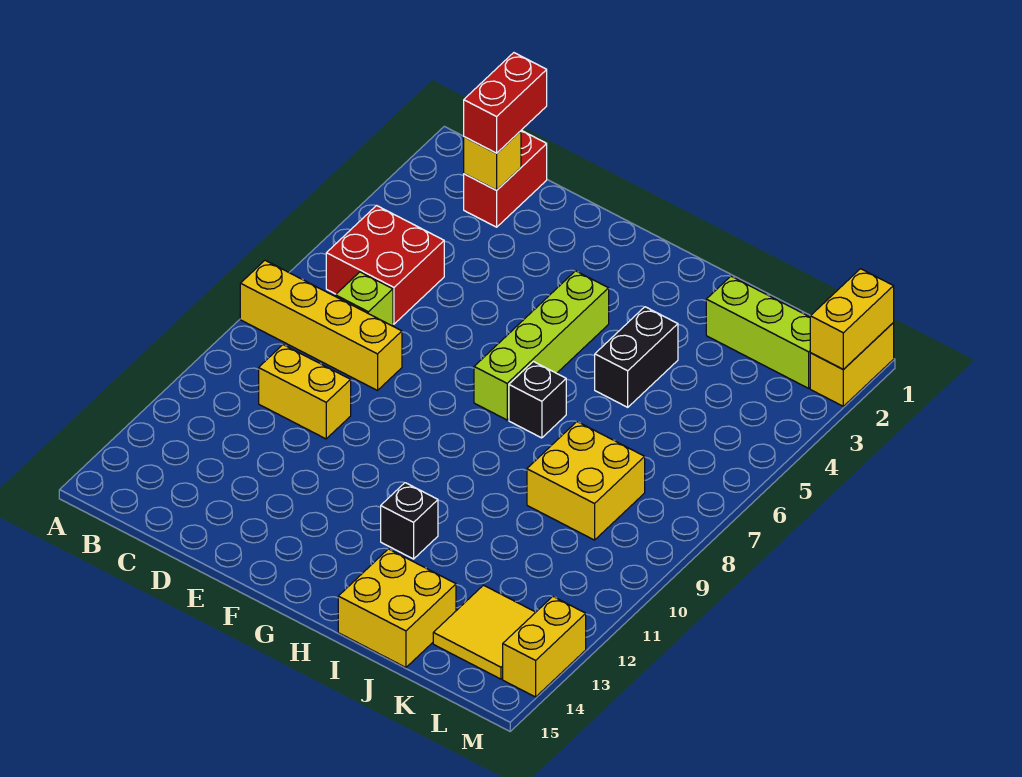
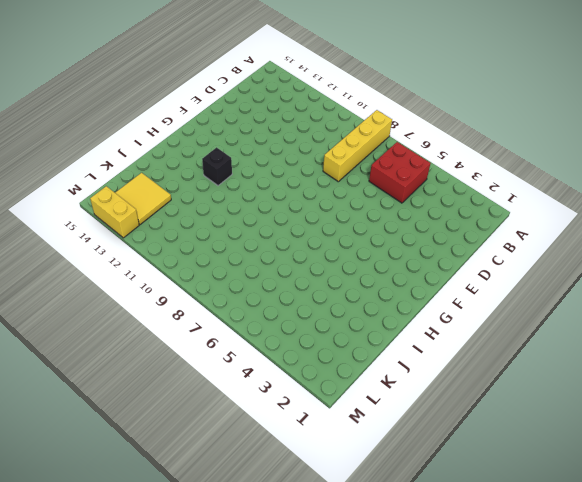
none -> red brick C1:C2 level 1
none -> lime brick C7 level 1
none -> yellow brick C10:D10 level 1

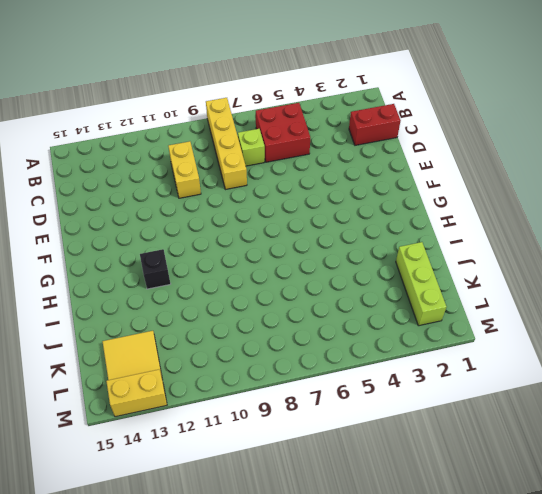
none -> lime brick G4:G7 level 1
none -> black brick H7 level 1
none -> black brick I4:I5 level 1

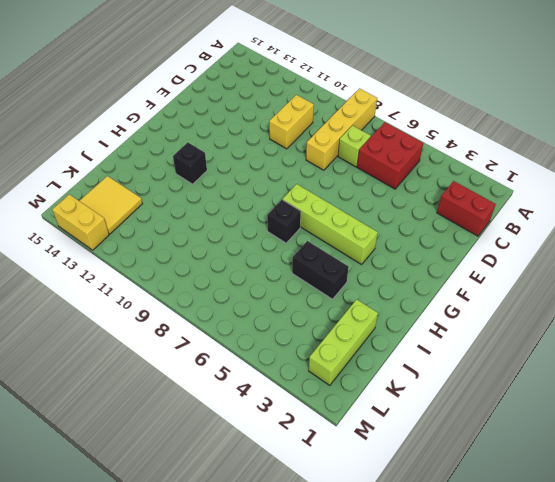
none -> yellow brick I14:J15 level 1
none -> yellow brick J8:K9 level 1
none -> yellow brick M1:M2 level 1

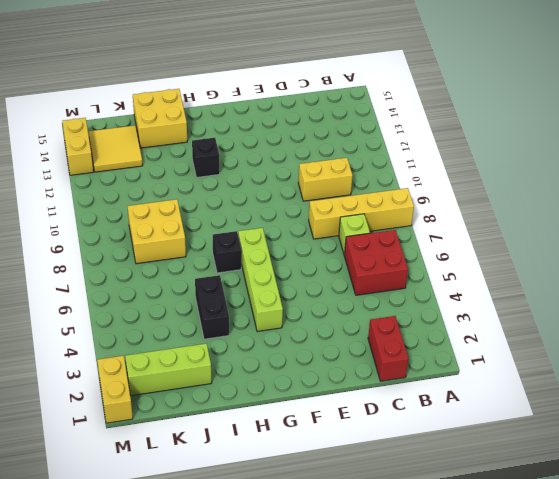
none -> yellow brick C2 level 2
none -> yellow brick M1:M2 level 2
none -> red brick C1:C2 level 3

